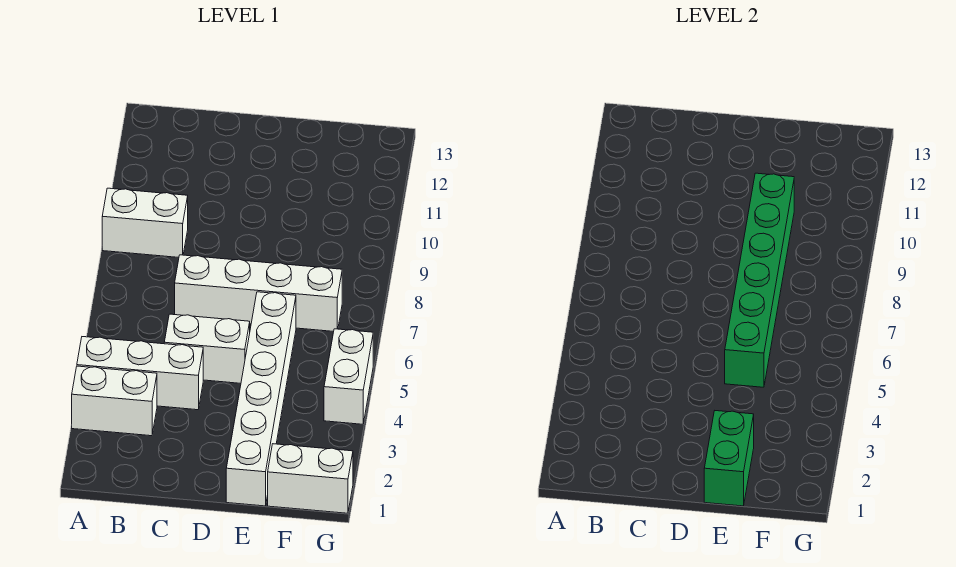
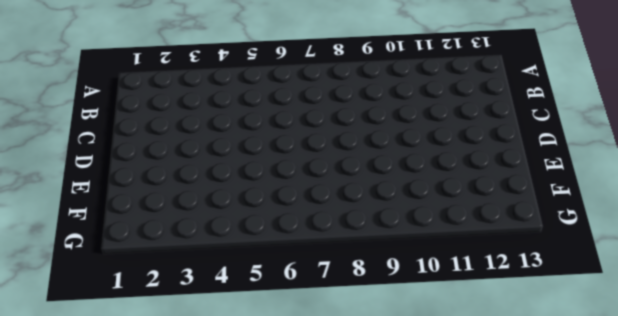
none -> white brick A3:B3 level 1
none -> white brick A4:C4 level 1

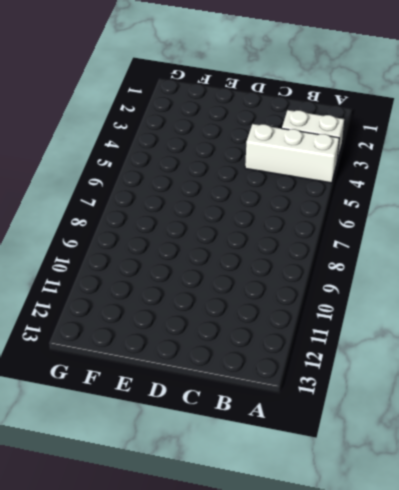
none -> white brick A9:B9 level 1
none -> white brick C5:D5 level 1

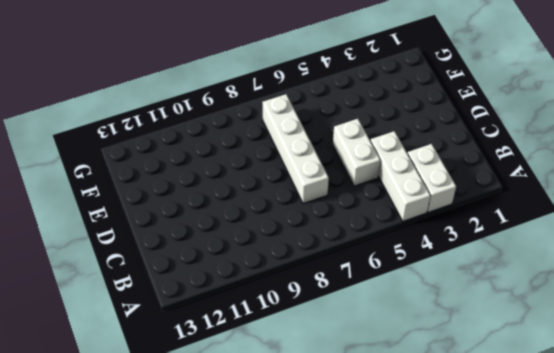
none -> white brick A9:B9 level 1
none -> white brick E1:E6 level 1

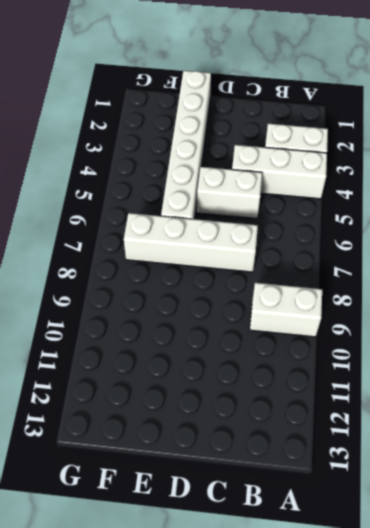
none -> white brick F1:G1 level 1
none -> white brick G4:G5 level 1

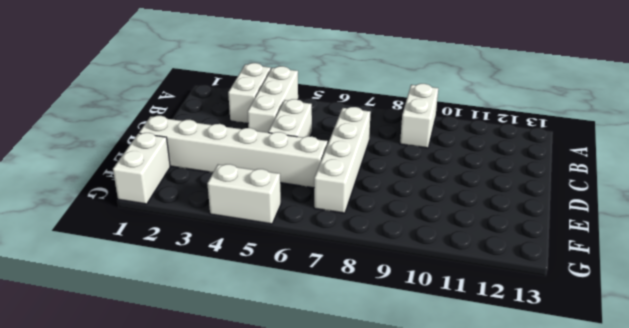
none -> green brick E1:E2 level 2
none -> green brick E5:E10 level 2

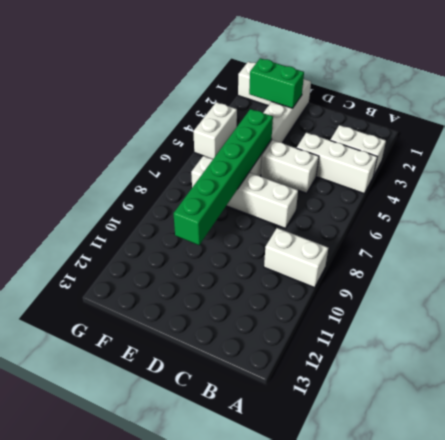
green brick E2:F2 level 2 -> green brick E1:E2 level 2

